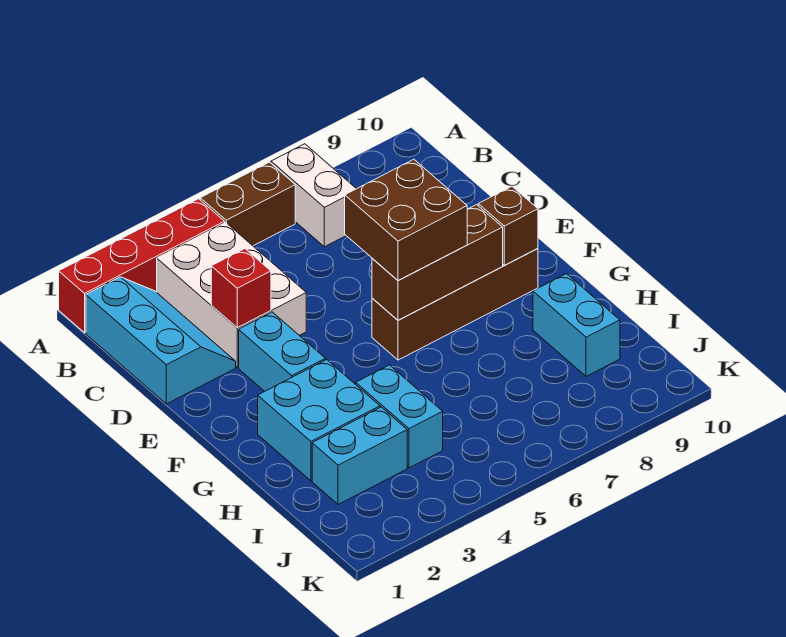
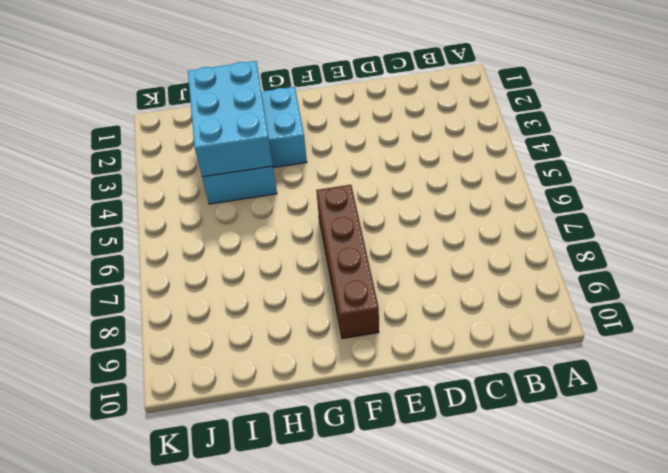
cyan brick H2:I4 level 2 -> none
none -> red brick A1:A4 level 1
none -> brown brick A5:A6 level 1
none -> white brick A7:B7 level 1

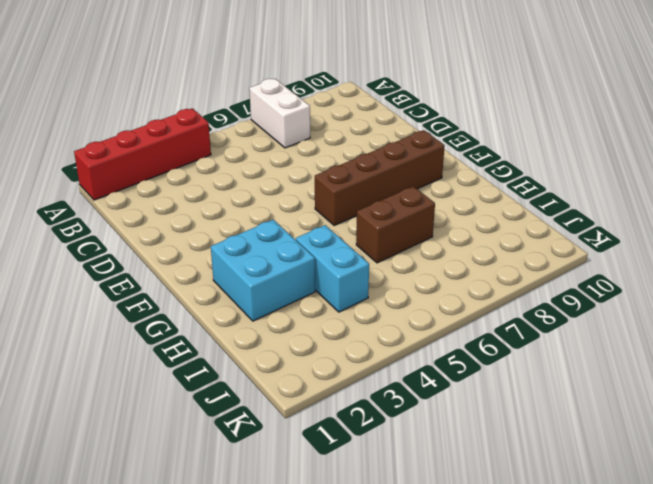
brown brick H6:H7 level 1 -> brown brick A5:A6 level 1
none -> cyan slope B1:D2 level 1 top 1
none -> white brick B3:D4 level 1
none -> cyan brick E3:F3 level 1

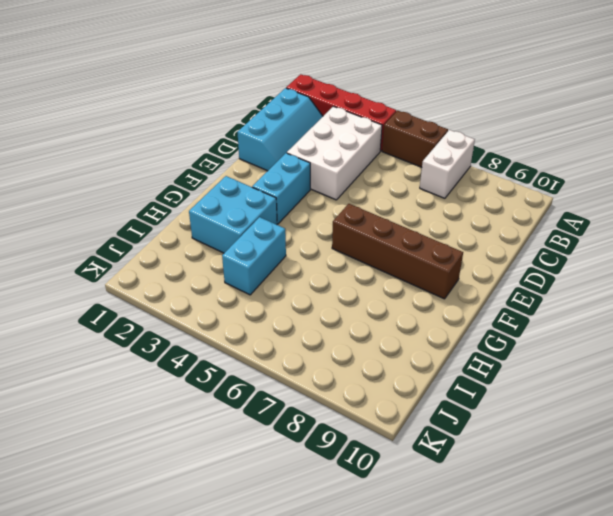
none -> cyan brick H9:I9 level 1
none -> cyan brick I2:I3 level 1
none -> red brick D3 level 2

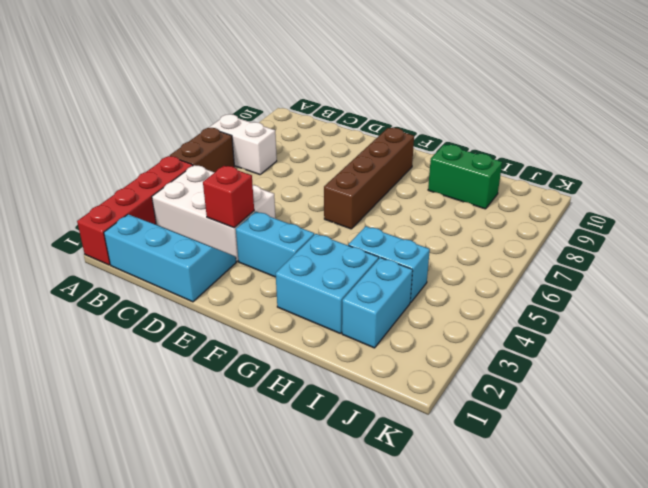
green brick H9:I9 level 1 -> cyan brick H9:I9 level 1
none -> brown brick F6:F8 level 2
none -> brown brick F9 level 2
none -> brown brick E6:F7 level 3

